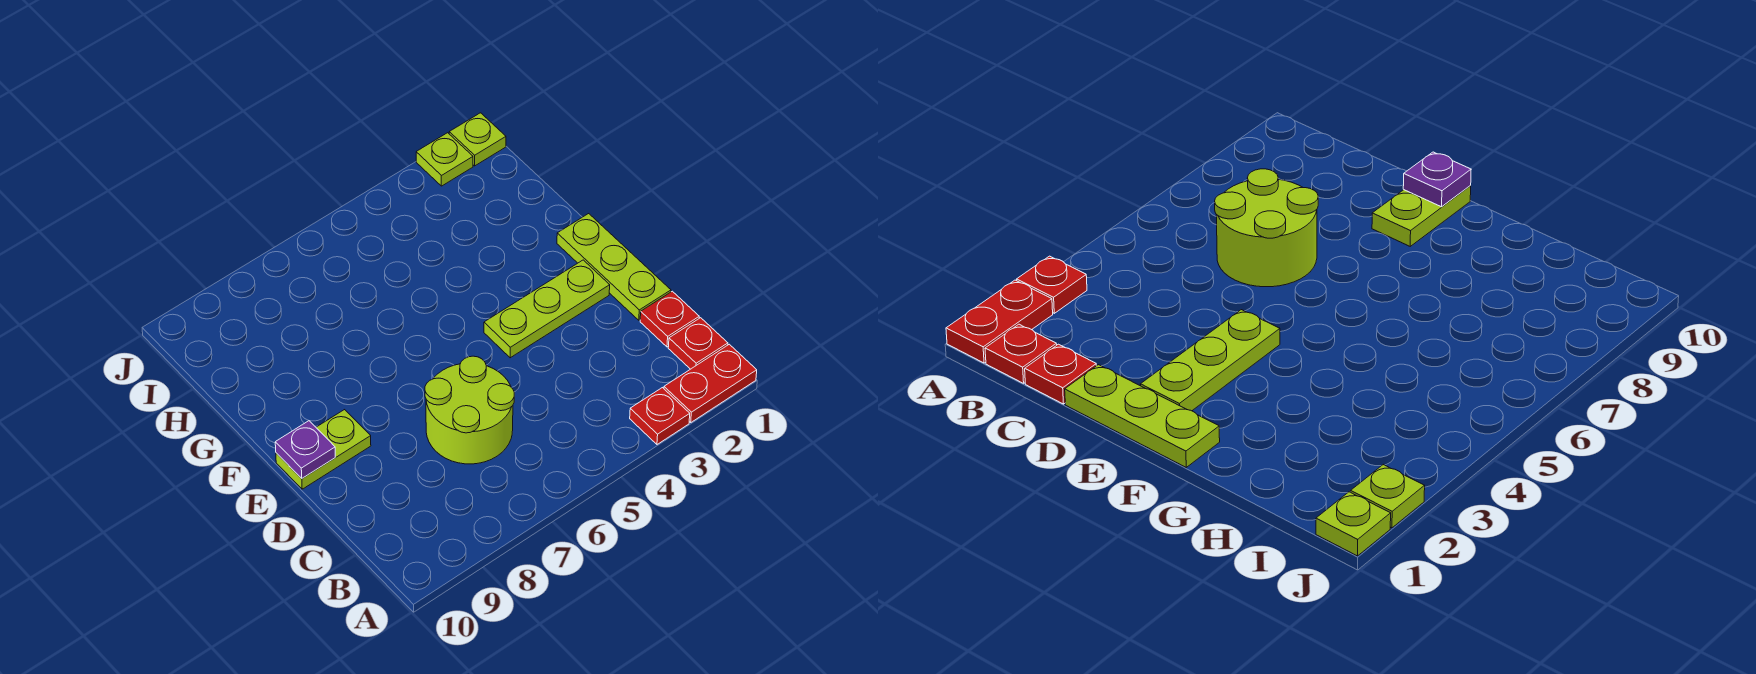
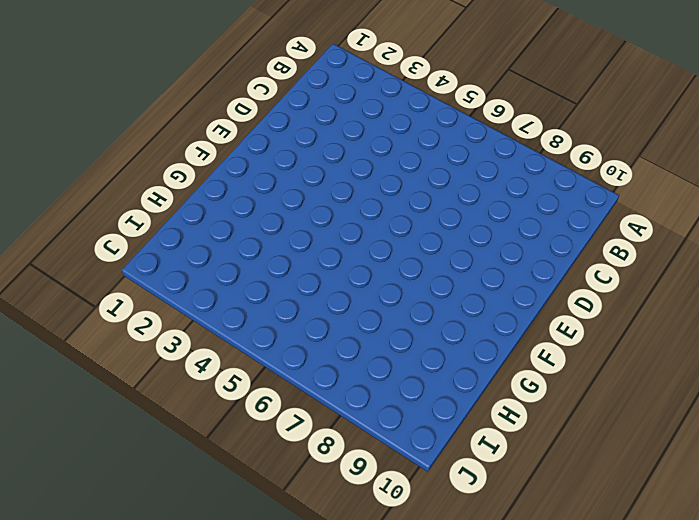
none -> red plate A1:A2 level 1
none -> red plate A3 level 1

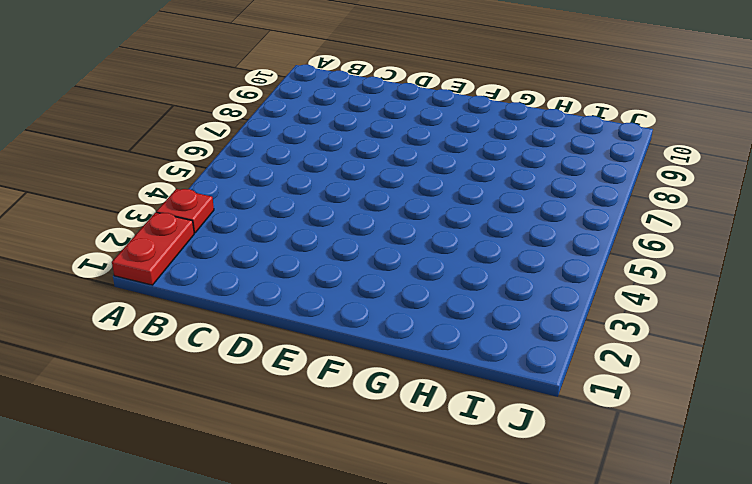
none -> red plate B1 level 1
none -> red plate C1 level 1

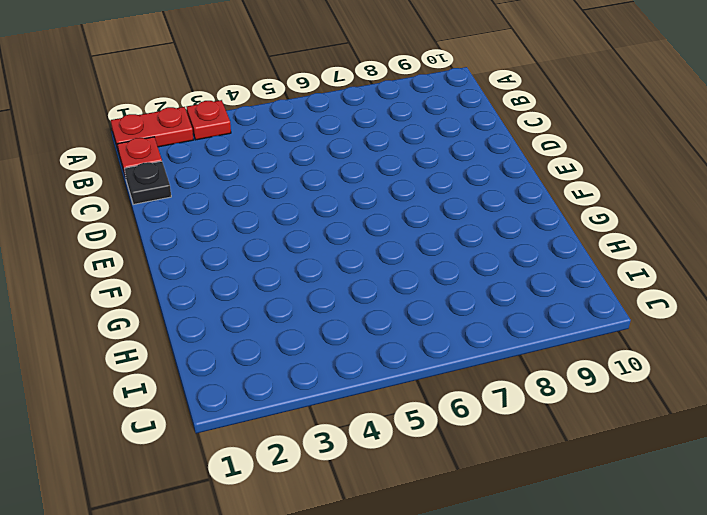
black plate C1 level 1 -> red plate C1 level 1
none -> lime round brick C6:D7 level 1
none -> lime plate D1:F1 level 1

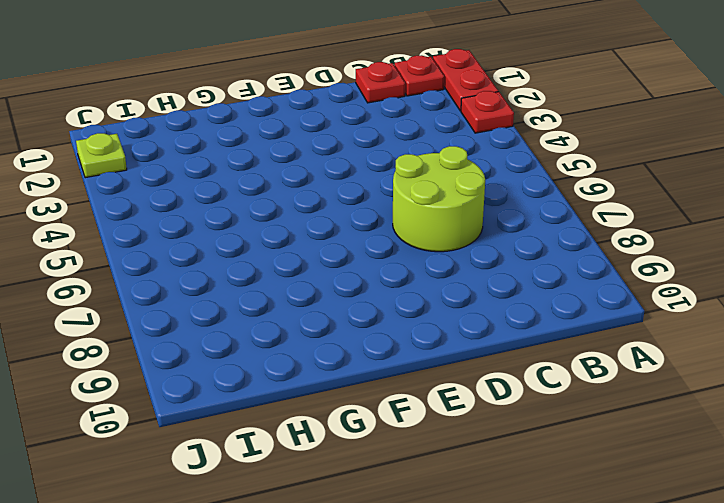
none -> lime plate D1:F1 level 1
none -> lime plate E2:E4 level 1

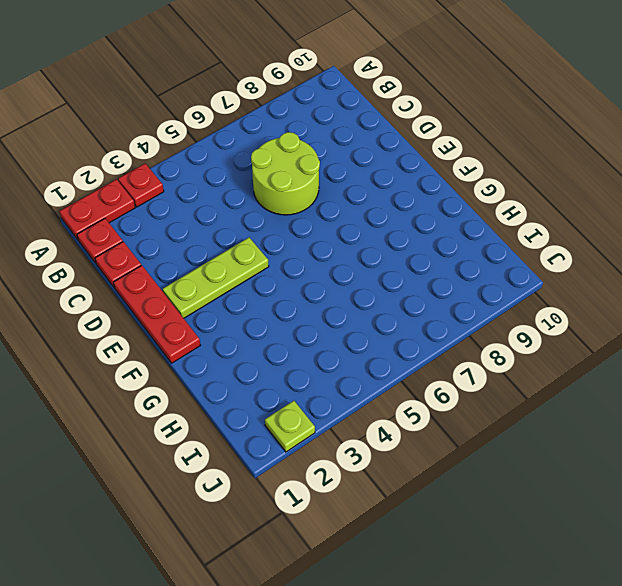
red plate D1:F1 level 1 -> lime plate D1:F1 level 1
none -> lime plate E9:E10 level 1
none -> lime plate J1 level 1

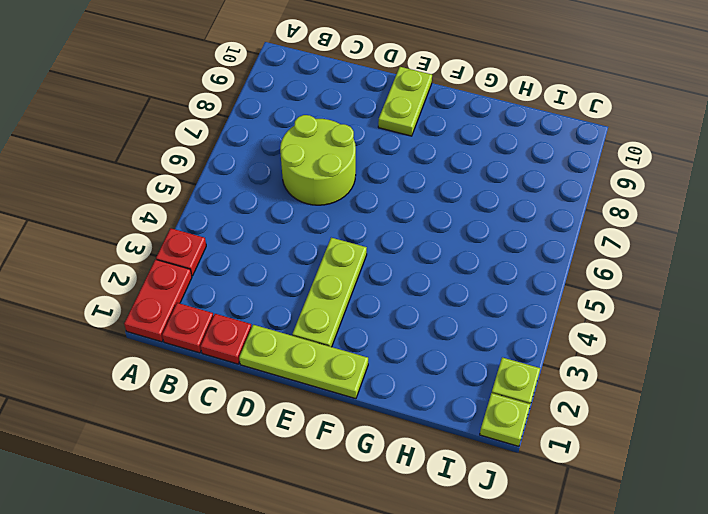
none -> purple plate E10 level 2

